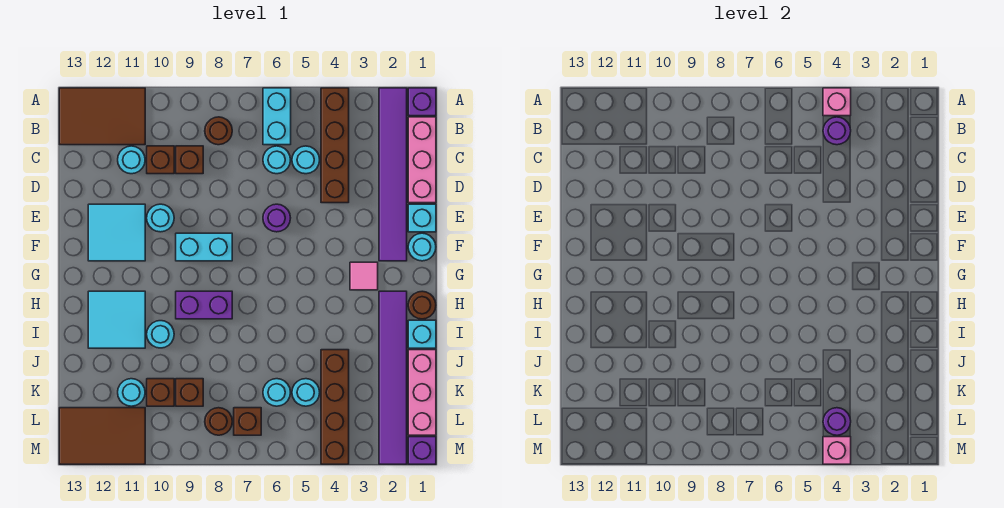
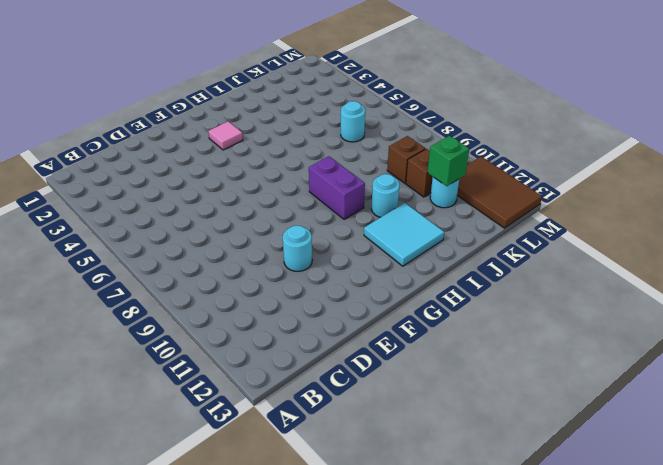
green brick K11 level 2 -> none
none -> purple brick A1 level 1
none -> purple tile A2:F2 level 1
none -> brown brick A4:D4 level 1
none -> cyan brick A6:B6 level 1

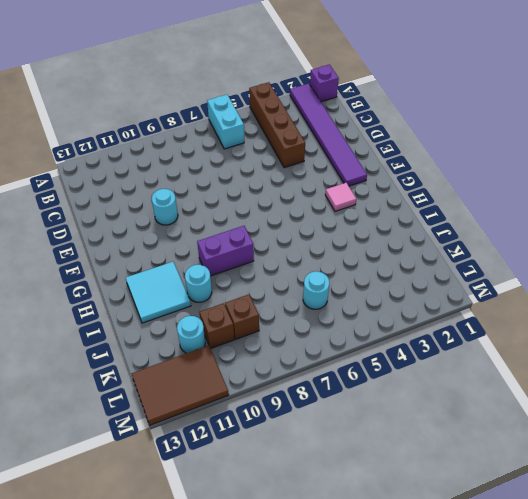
none -> brown tile A11:B13 level 1
none -> pink brick B1:D1 level 1
none -> brown round brick B8 level 1
none -> cyan round brick C5 level 1

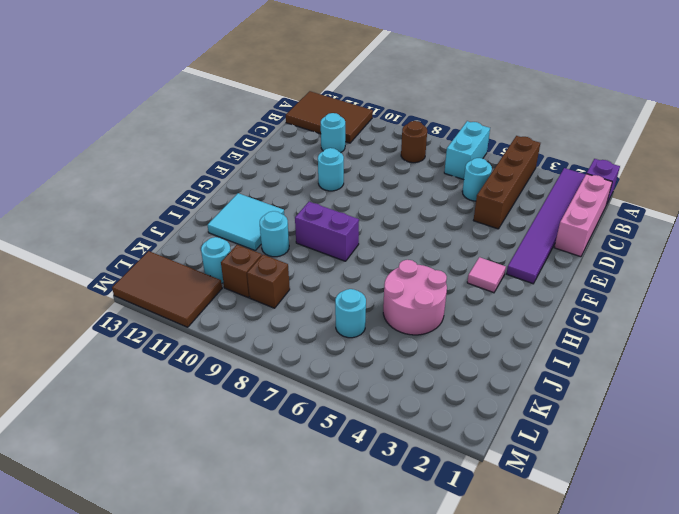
pink round brick I4:J5 level 1 -> brown brick J4:M4 level 1
none -> cyan round brick C6 level 1
none -> brown brick C9 level 1
none -> brown brick C10 level 1
none -> cyan brick E1 level 1

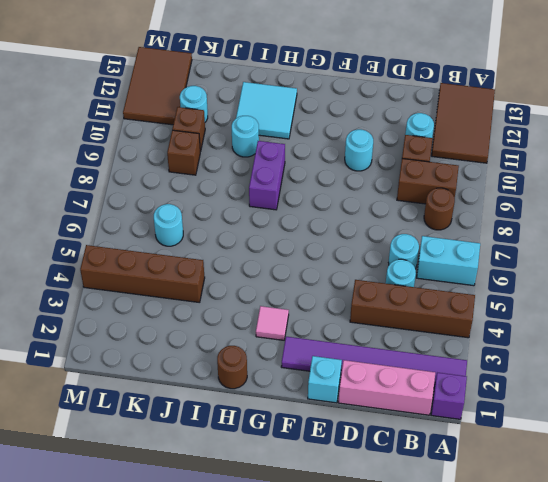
brown brick B9:C9 level 1 -> brown brick C9 level 1
none -> purple round brick E6 level 1
none -> cyan tile E11:F12 level 1
none -> cyan round brick F1 level 1
none -> cyan brick F8:F9 level 1

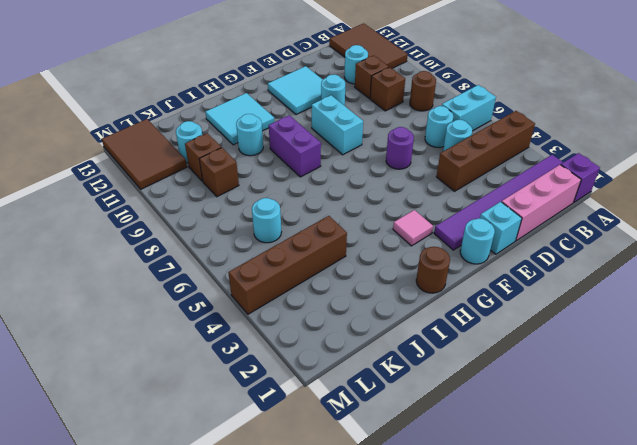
none -> purple tile H2:M2 level 1
none -> cyan brick I1 level 1
none -> pink brick J1:L1 level 1
none -> cyan round brick K5 level 1

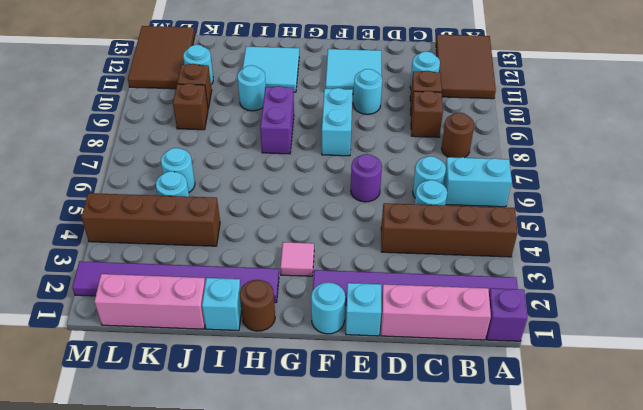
none -> brown brick L7 level 1
none -> brown round brick L8 level 1
none -> purple brick M1 level 1
none -> pink brick A4 level 2

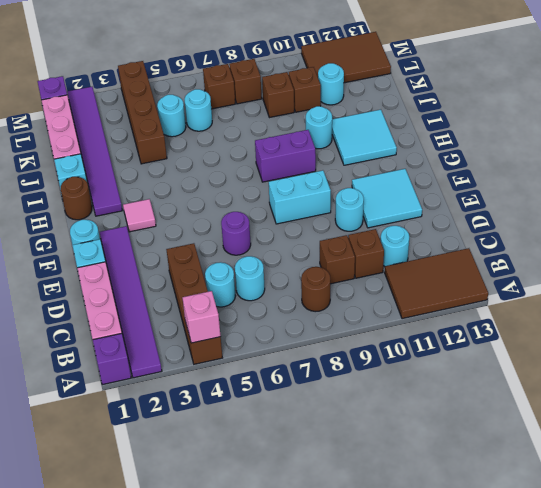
brown brick L8 level 1 -> brown round brick L8 level 1
none -> cyan brick A6:B6 level 1
none -> purple round brick B4 level 2
none -> purple round brick L4 level 2
none -> pink brick M4 level 2

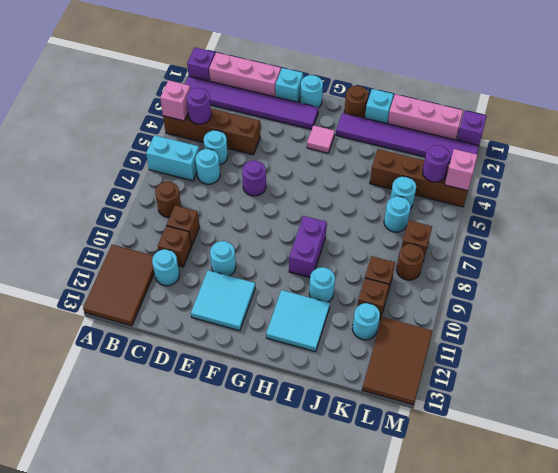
none -> cyan brick F8:F9 level 1

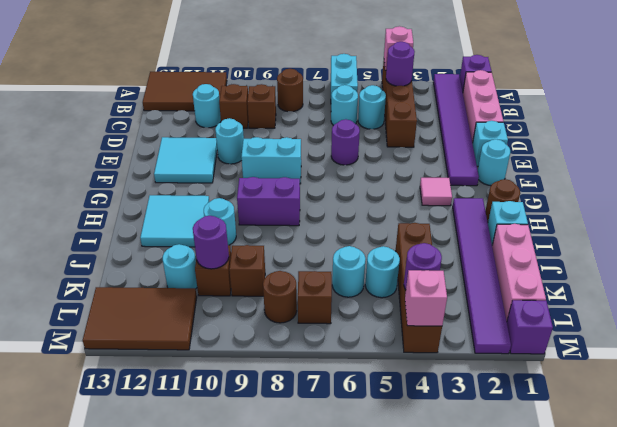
purple round brick K10 level 2 -> none

